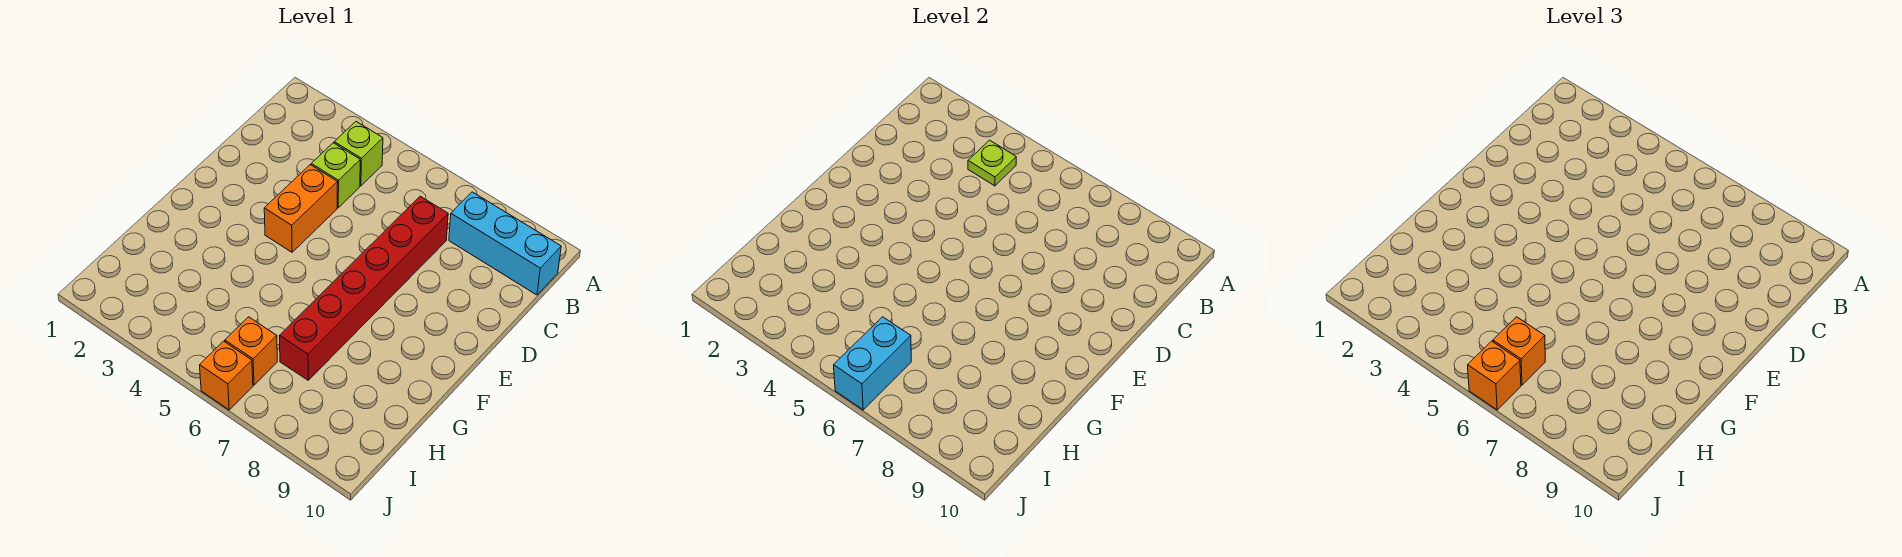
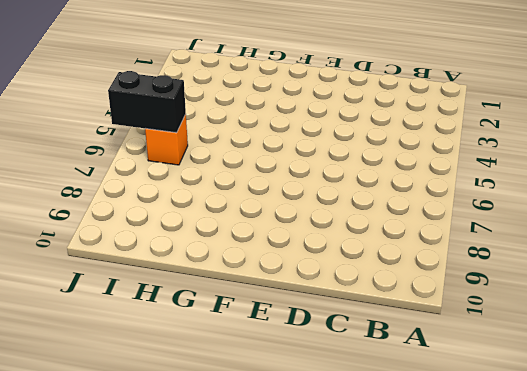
black brick I6:J6 level 2 -> cyan brick I6:J6 level 2
none -> lime brick B4 level 1
none -> cyan brick B8:B10 level 1

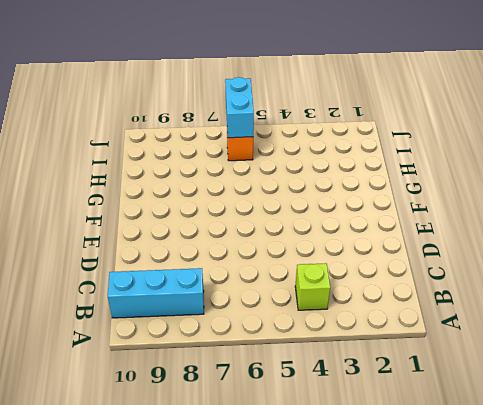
none -> lime brick C4 level 1
none -> red brick C7:H7 level 1

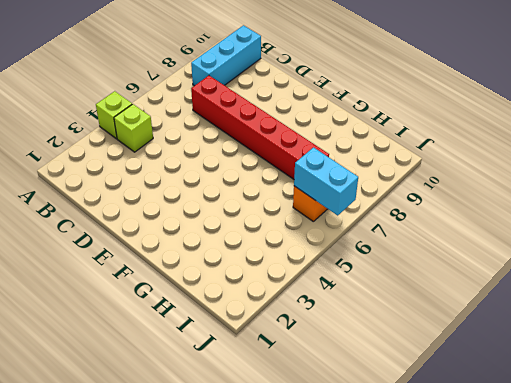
lime brick A4 level 1 -> lime brick C4 level 1
none -> orange brick D4:E4 level 1
none -> orange brick J6 level 1

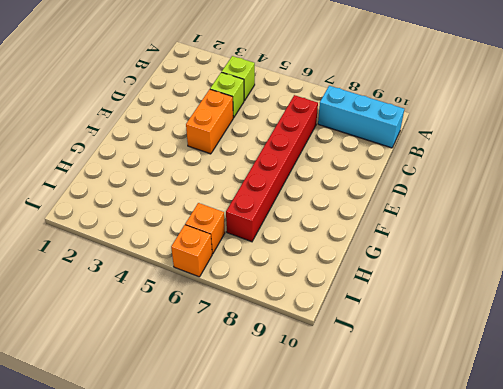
none -> lime plate B4 level 2
none -> cyan brick I6:J6 level 2

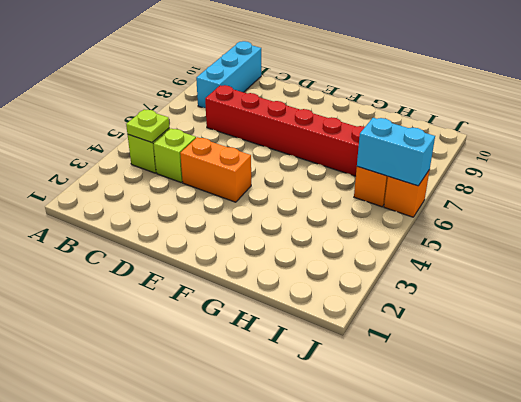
none -> orange brick I6 level 3
none -> orange brick J6 level 3

